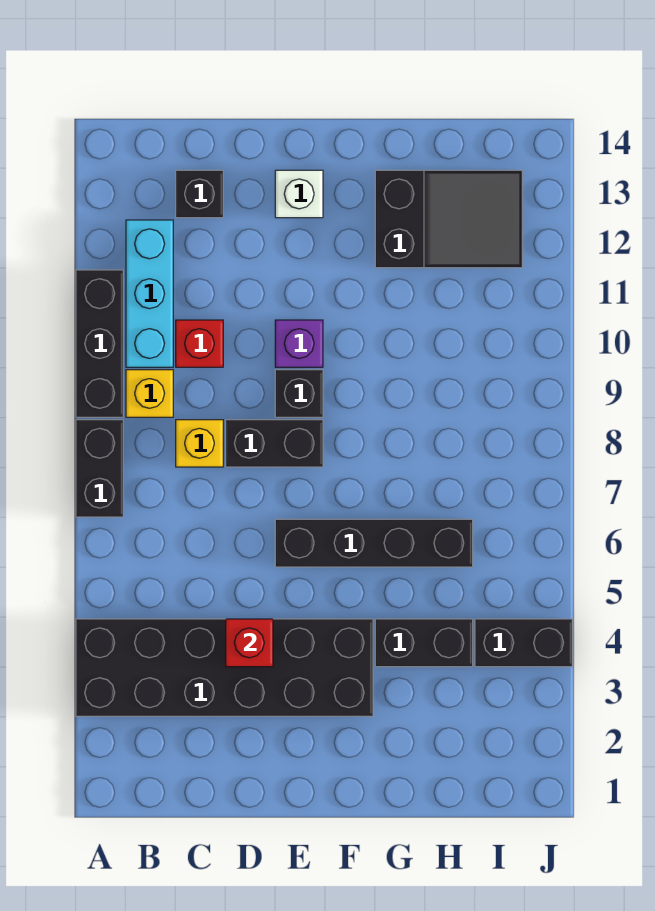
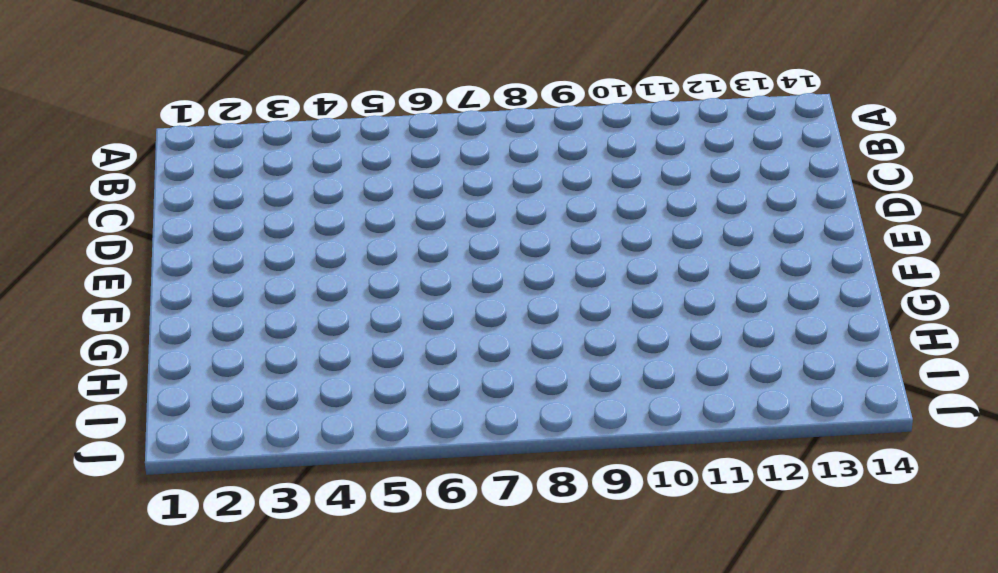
none -> black brick A3:F4 level 1
none -> black brick A7:A8 level 1
none -> black brick A9:A11 level 1

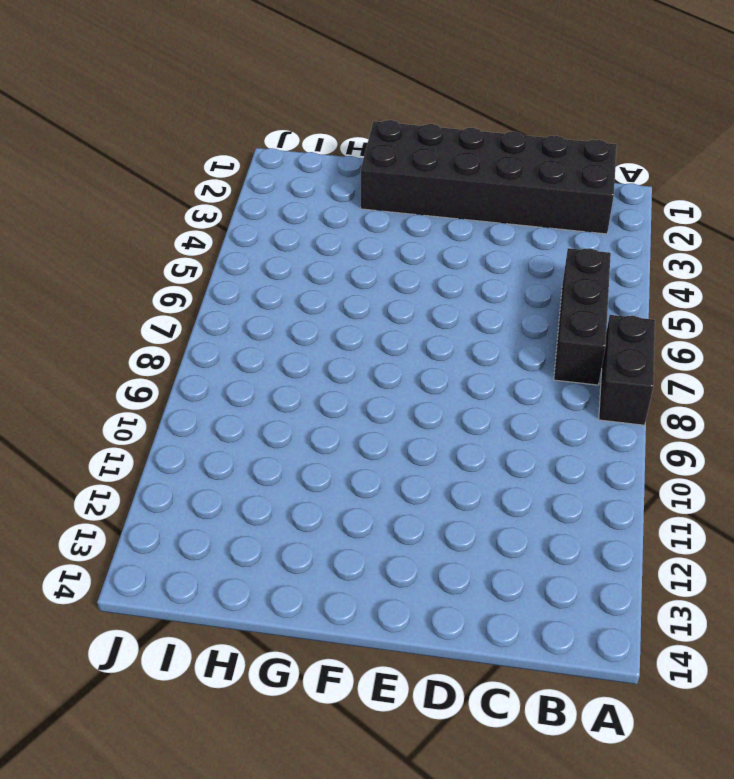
black brick B1:G2 level 1 -> black brick A3:F4 level 1
black brick B5:B7 level 1 -> black brick A9:A11 level 1
none -> yellow brick B9 level 1
none -> cyan brick B10:B12 level 1
none -> yellow brick C8 level 1

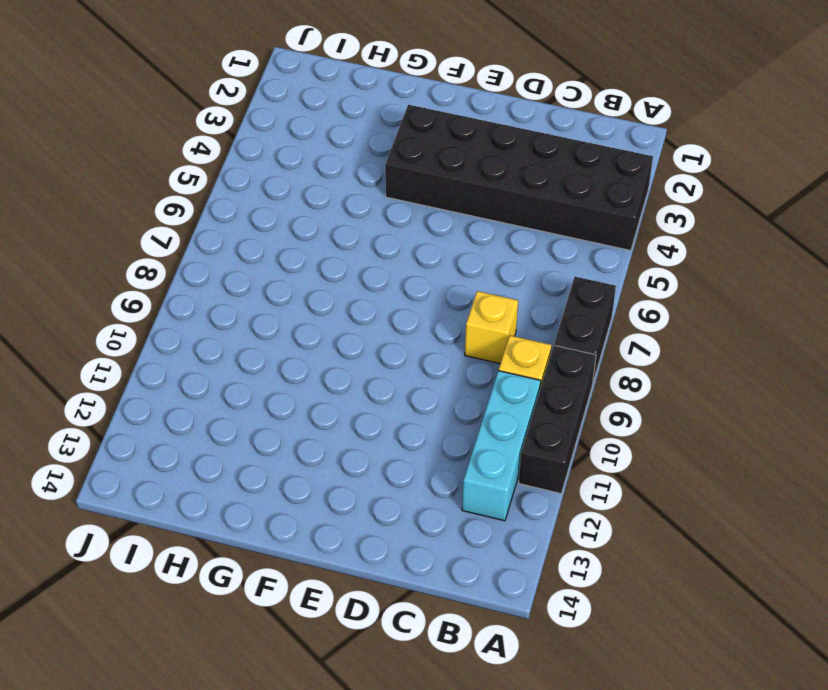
none -> red brick C10 level 1
none -> black brick C13 level 1
none -> black brick D8:E8 level 1

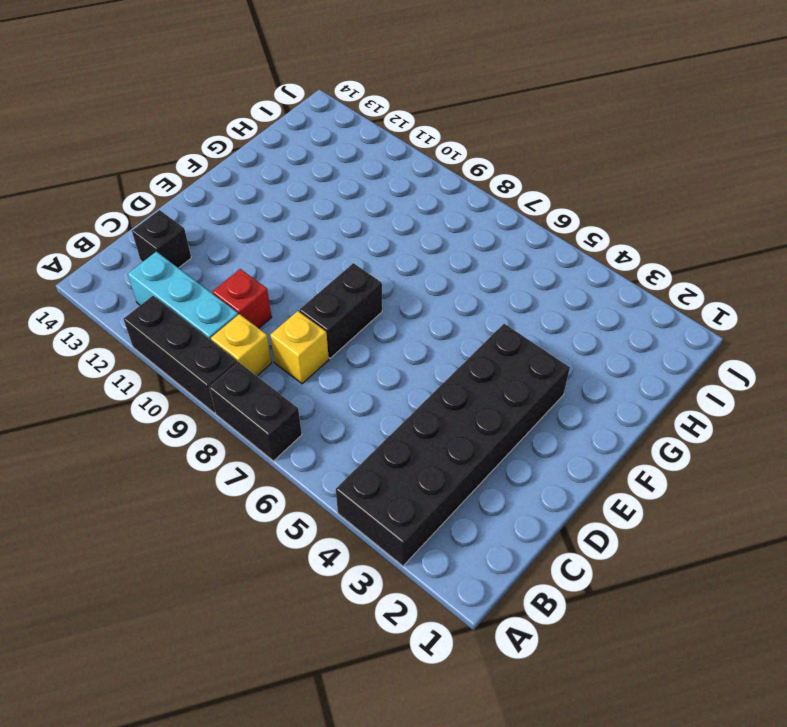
none -> black brick E6:H6 level 1
none -> black brick E9 level 1
none -> purple brick E10 level 1

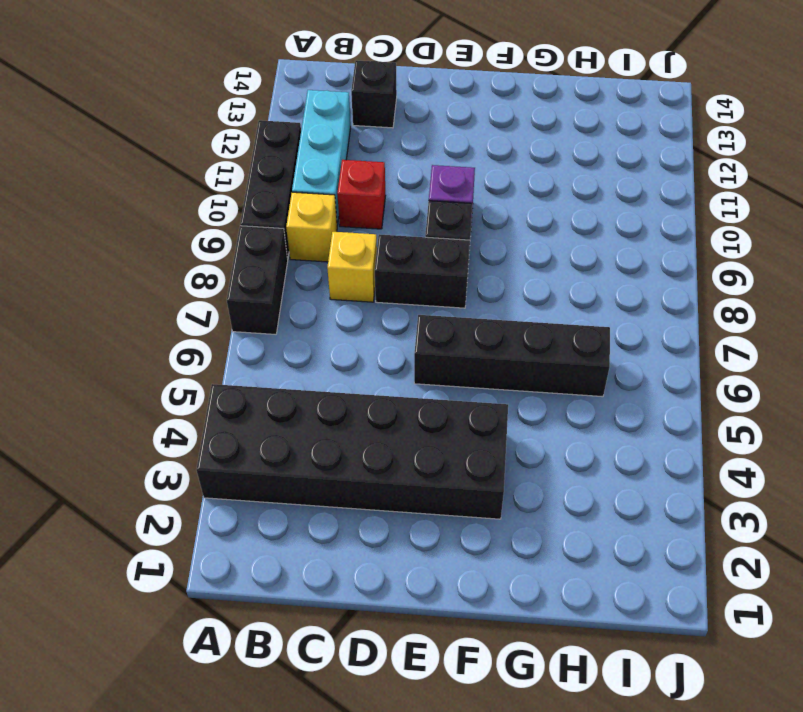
none -> white brick E13 level 1
none -> black brick G4:H4 level 1
none -> black slope G12:I13 level 1 top G

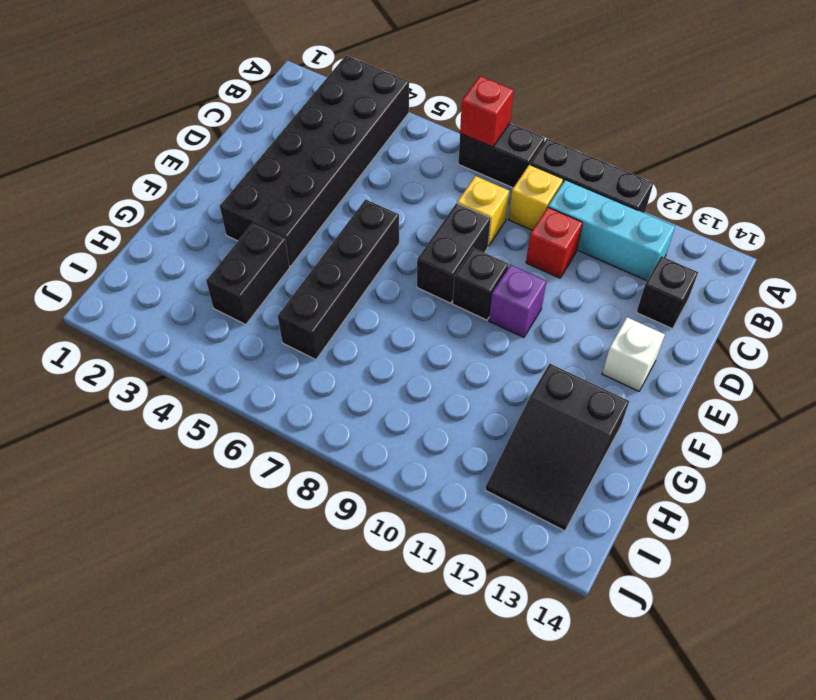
red brick A7 level 2 -> red brick D4 level 2
none -> black brick I4:J4 level 1

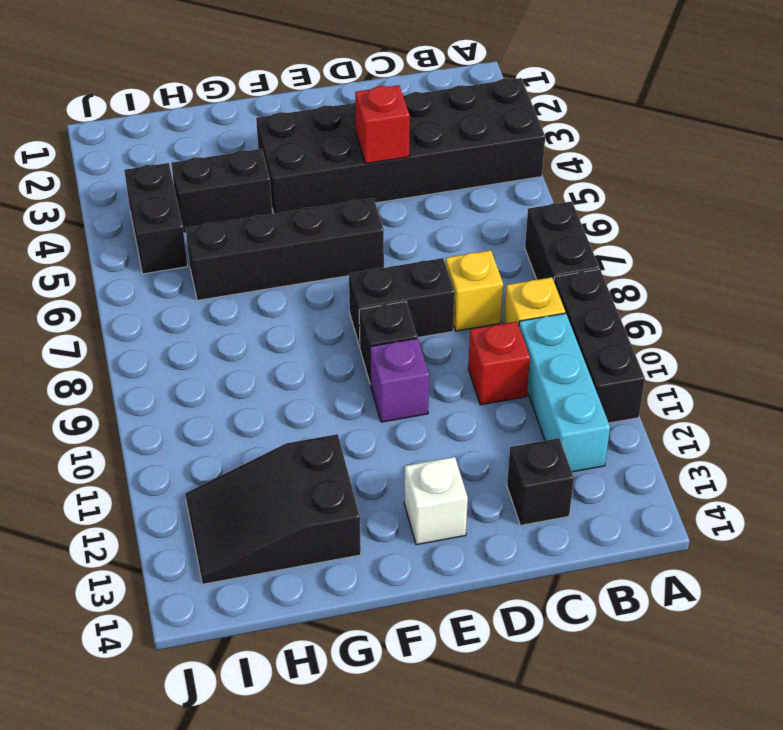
black brick I4:I5 level 1 -> black brick I4:J4 level 1

